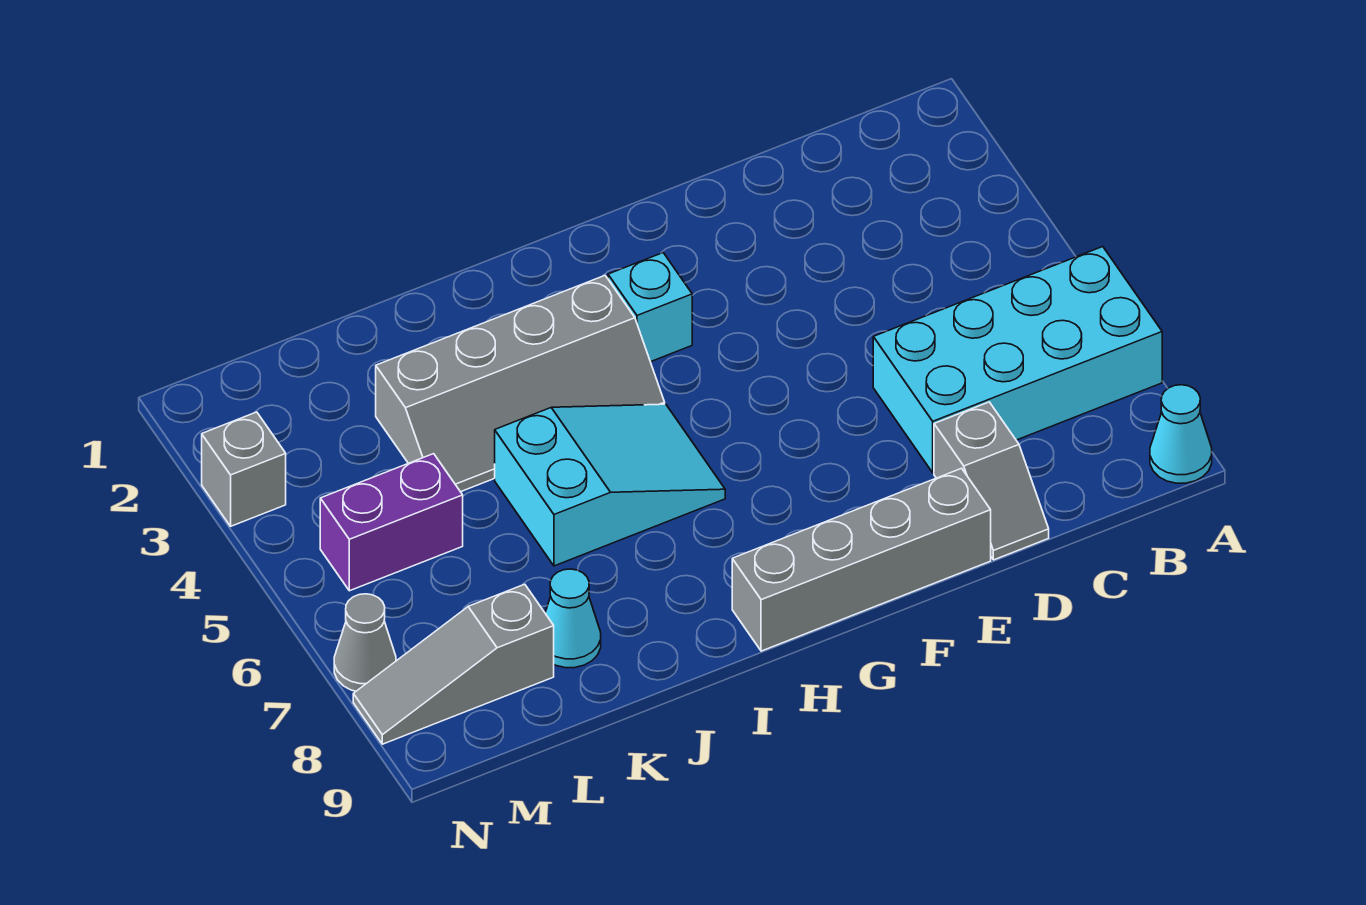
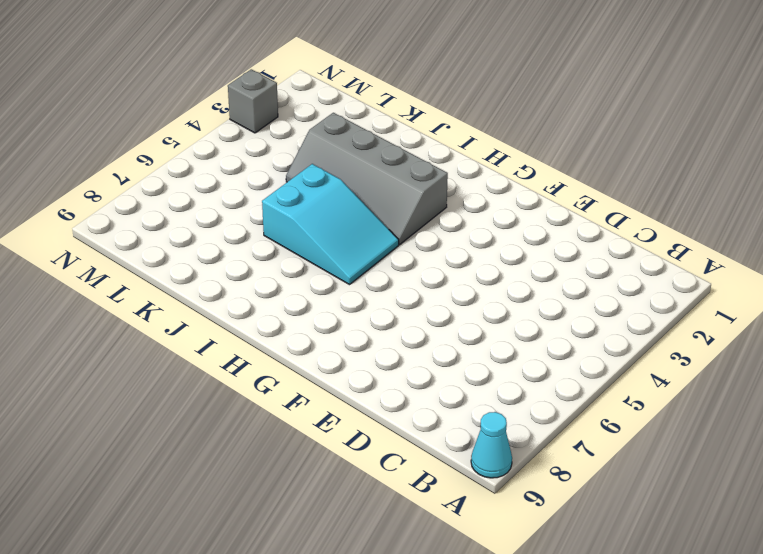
none -> cyan brick A6:D7 level 1
none -> grey slope D8:D9 level 1 top 8
none -> grey brick E9:H9 level 1

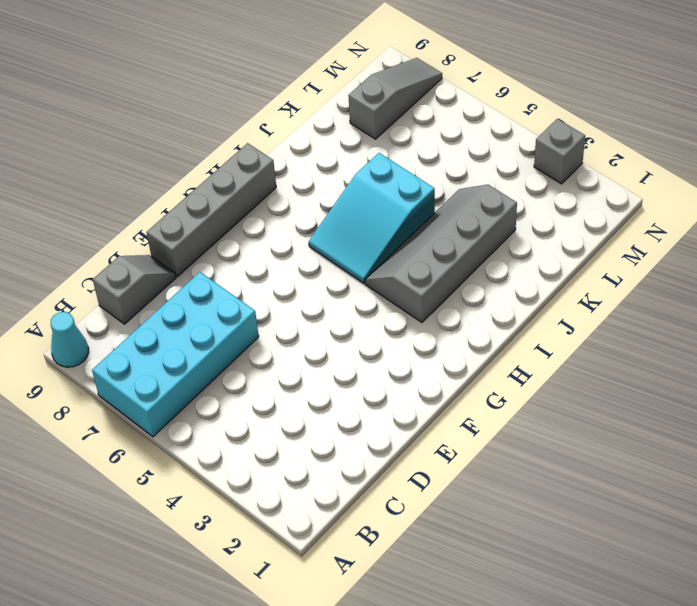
grey slope C9:D9 level 1 top C -> grey slope D8:D9 level 1 top 8
none -> cyan brick G3 level 1
none -> cyan cone K8 level 1
none -> purple brick L5:M5 level 1

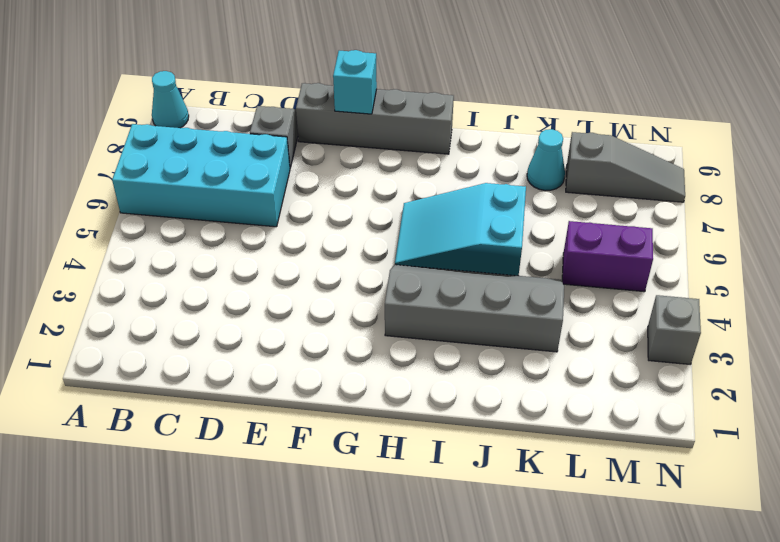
cyan brick F9 level 2 -> cyan brick G3 level 1
none -> grey cone N7 level 1

